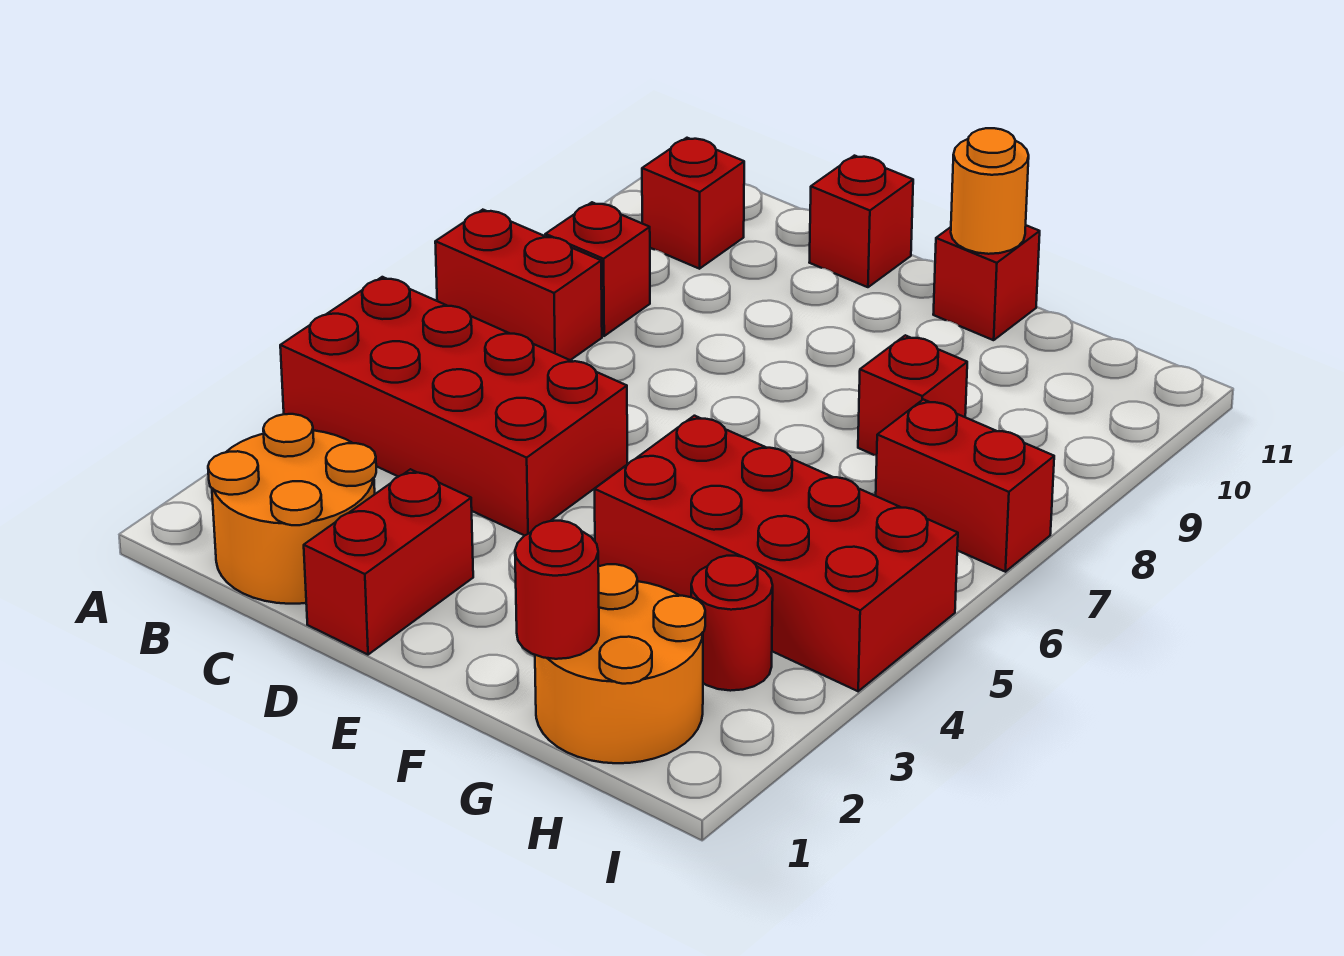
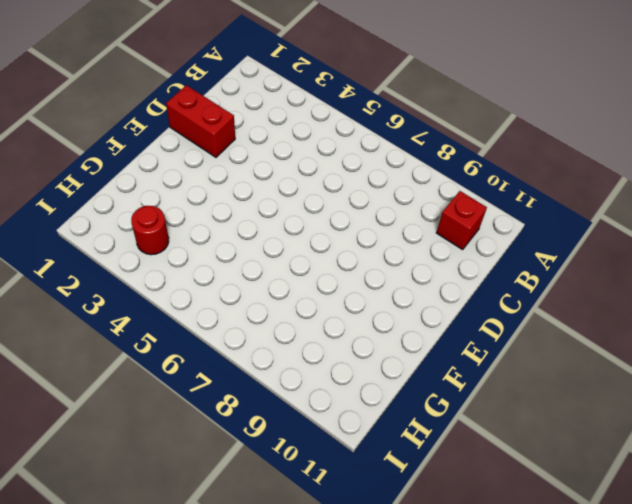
none -> red brick A4:D5 level 1
none -> red brick A7:B7 level 1
none -> orange round brick B1:C2 level 1

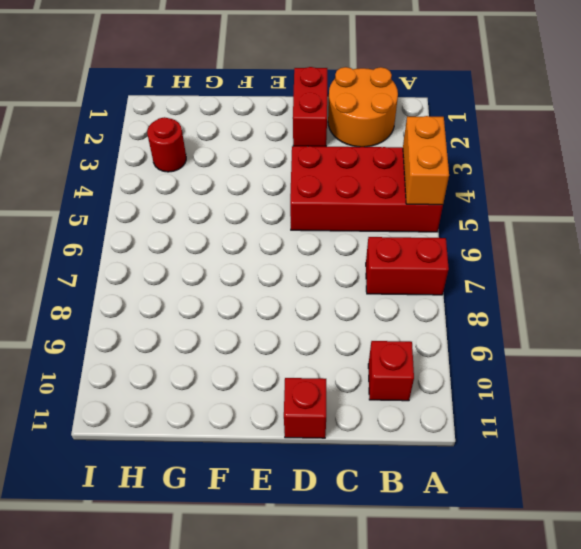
orange brick A4:A5 level 2 -> none
none -> red brick B8 level 1
none -> red brick F4:I5 level 1
none -> red brick F11 level 1

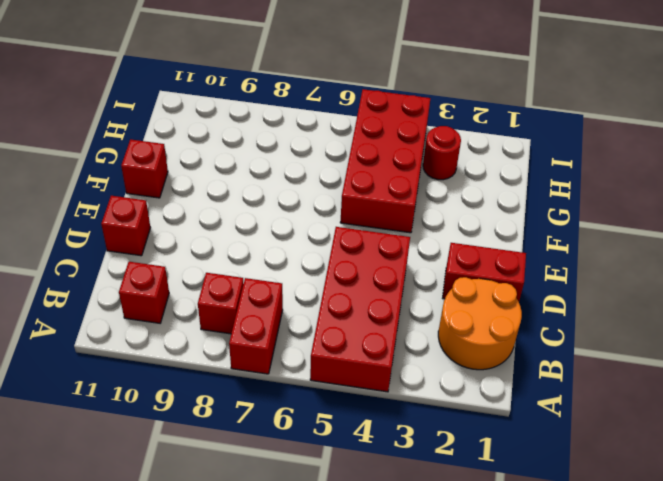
none -> orange round brick G1:H2 level 1
none -> red brick G8 level 1
none -> red brick H7:I7 level 1

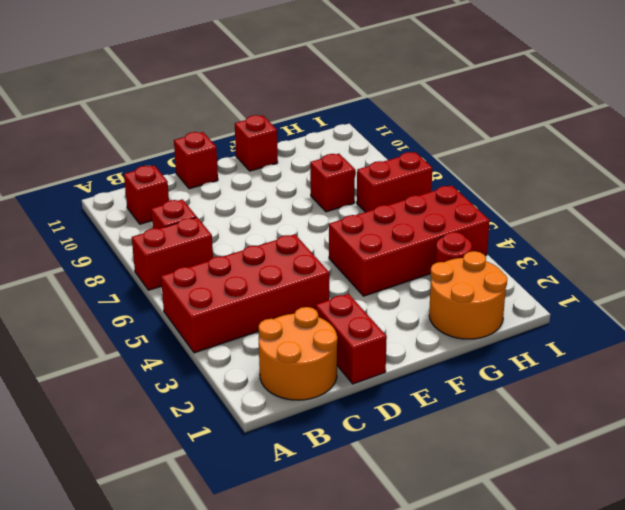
none -> orange round brick F11 level 2
none -> red round brick G1 level 2

